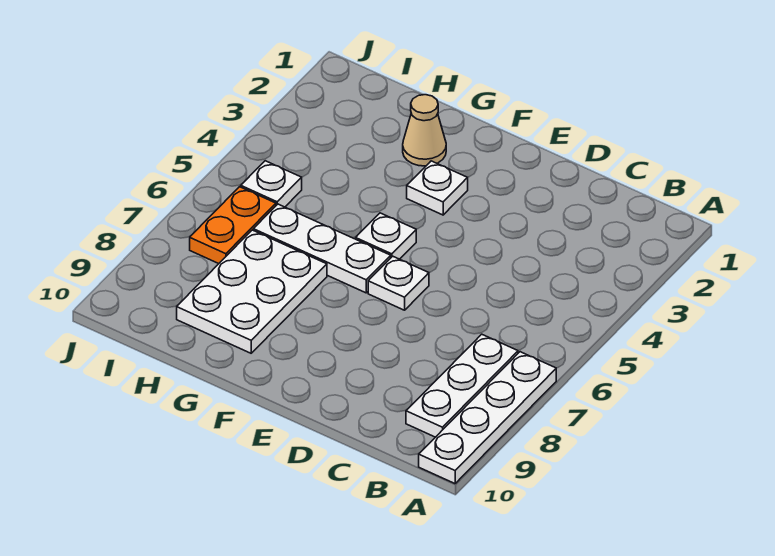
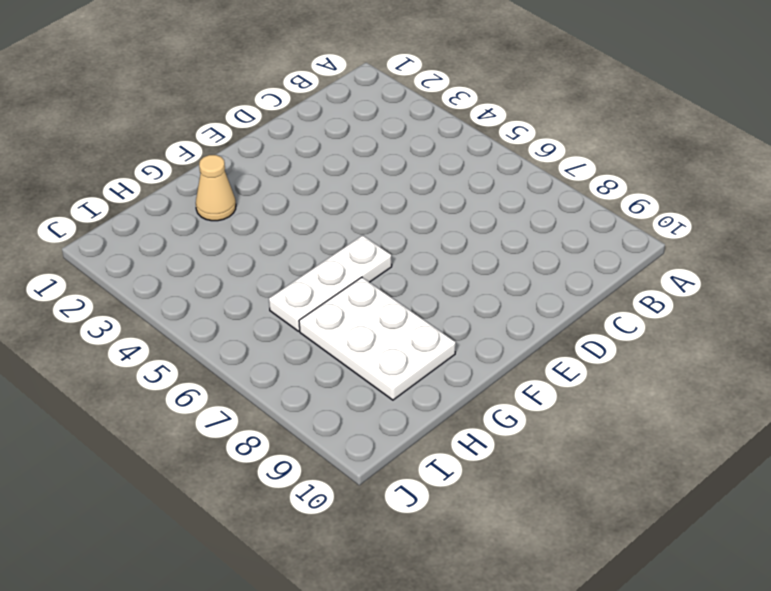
none -> white plate A7:A10 level 1
none -> white plate B7:B9 level 1

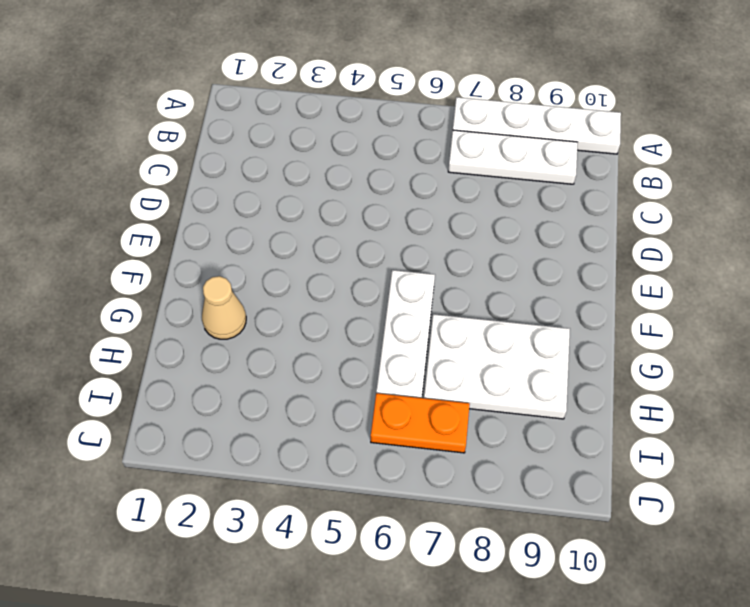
none -> white plate E6 level 1
none -> white plate F3 level 1

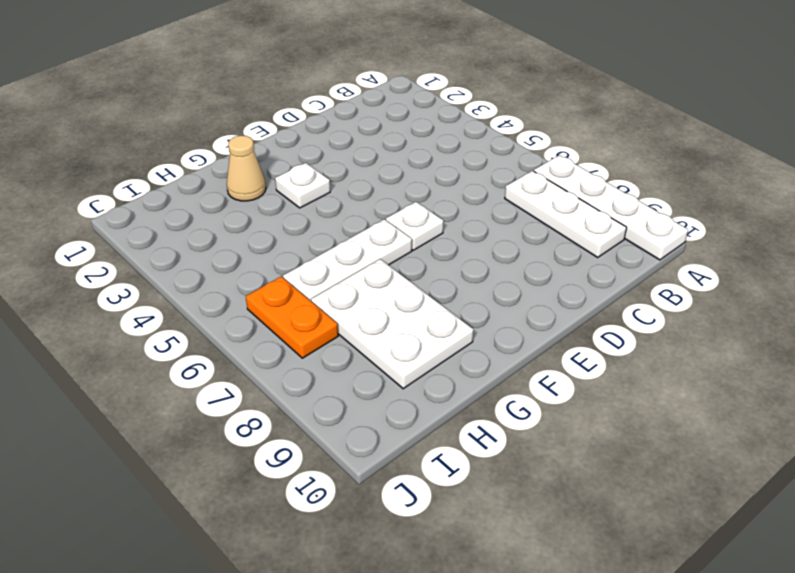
none -> white plate F5 level 1
none -> white plate I5 level 1

